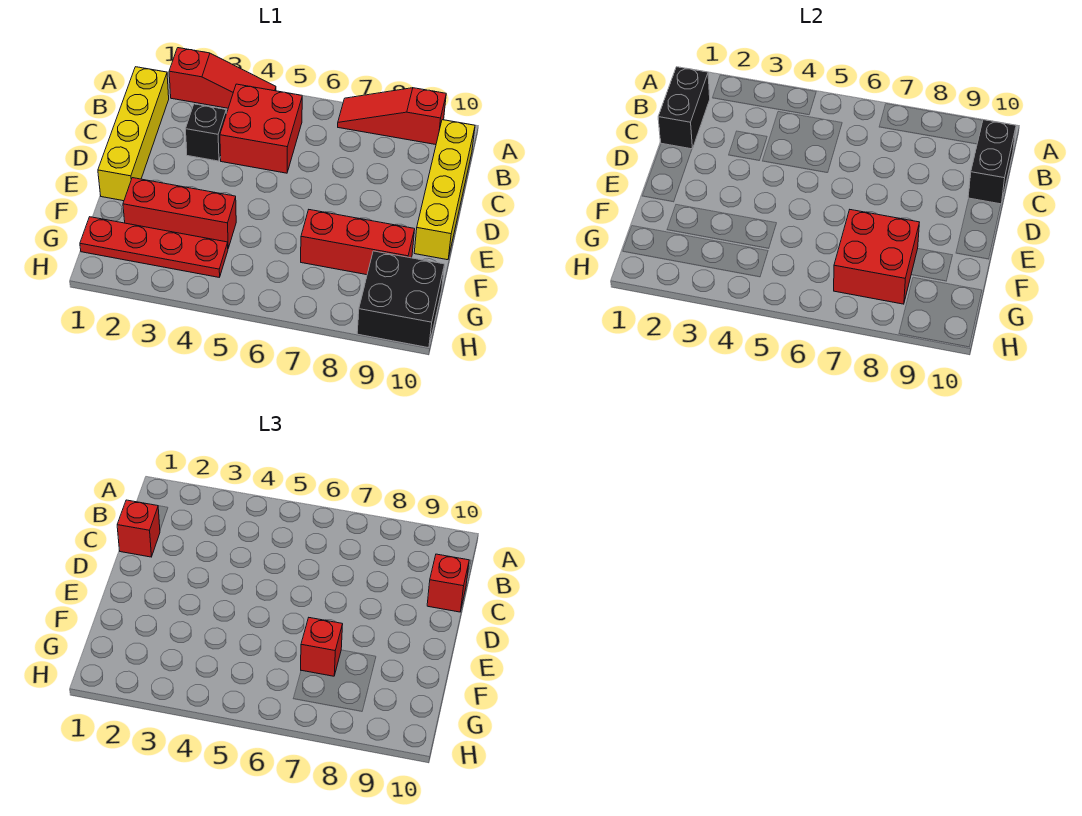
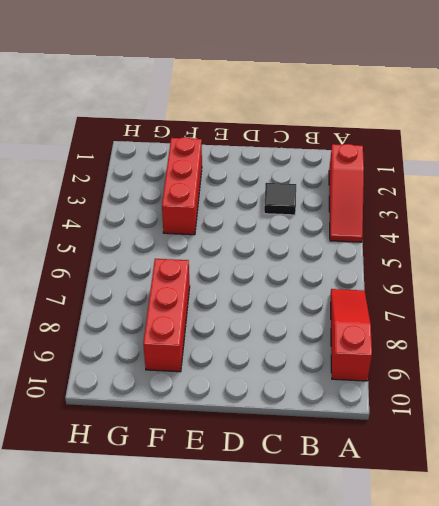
black tile C3 level 1 -> black brick C3 level 1
none -> yellow brick B1:E1 level 1
none -> red brick B4:C5 level 1
none -> yellow brick B10:E10 level 1

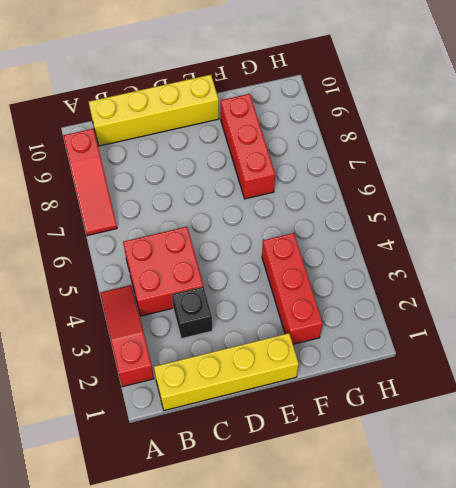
none -> red plate G1:G4 level 1
none -> black brick G9:H10 level 1
none -> black brick B1:C1 level 2

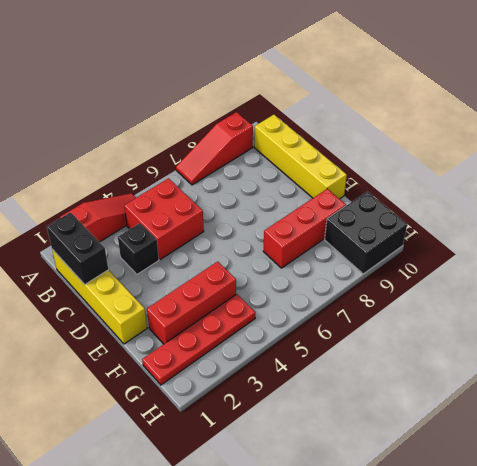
none -> black brick B10:C10 level 2
none -> red brick F7:G8 level 2
none -> red brick C1 level 3

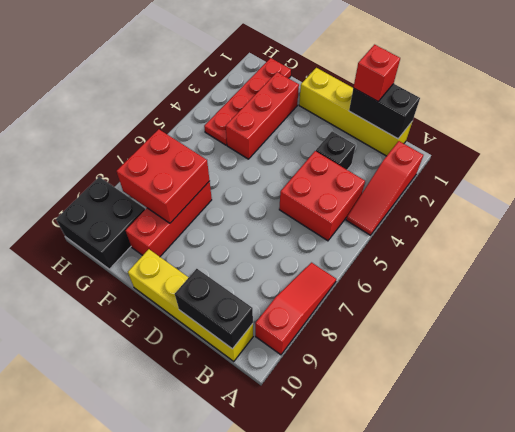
none -> red brick C10 level 3
none -> red brick F7 level 3

